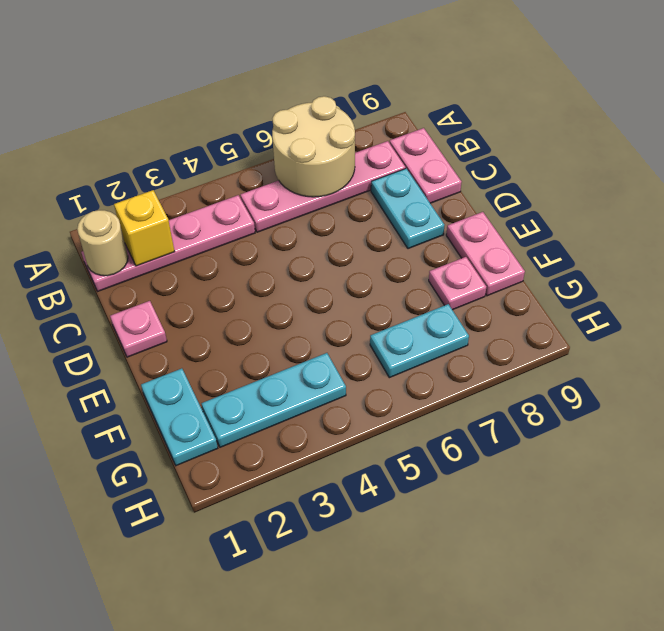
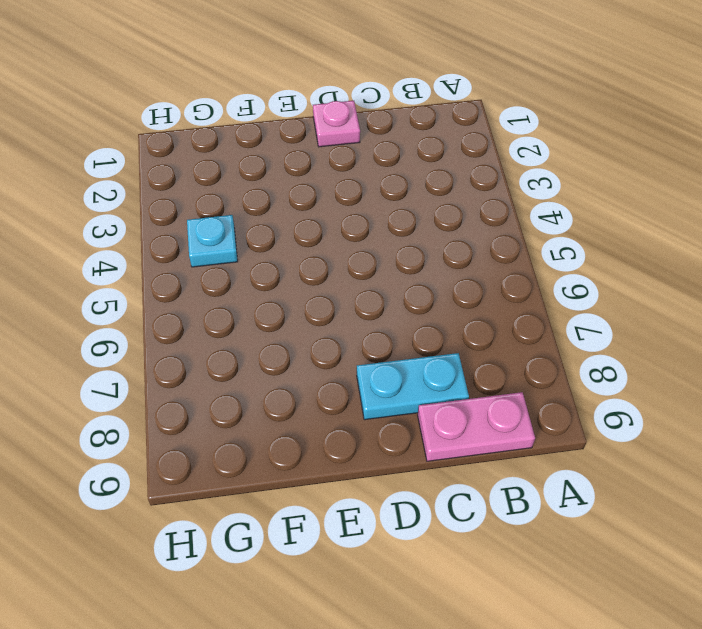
cyan plate G4 level 1 -> cyan plate G2:G4 level 1
none -> pink plate B1:B4 level 1
none -> pink plate B5:B8 level 1
none -> pink plate E9:F9 level 1

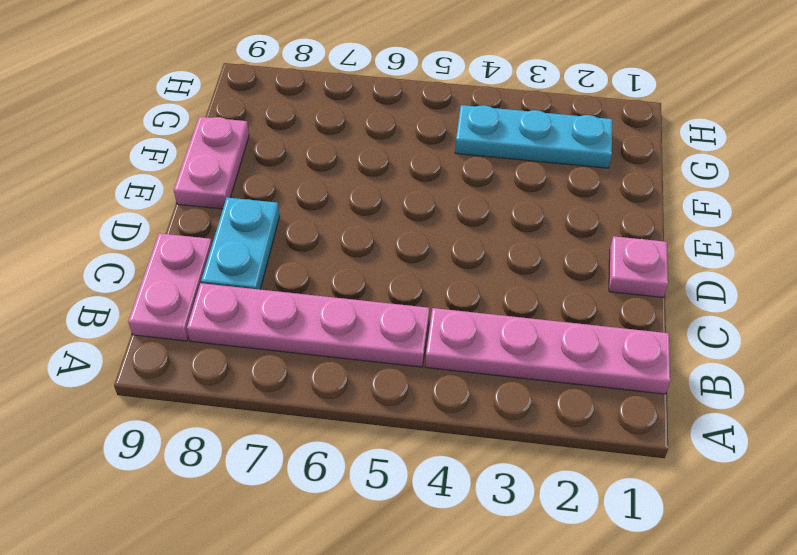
none -> cyan plate F1:G1 level 1
none -> pink plate F8 level 1
none -> cyan plate G6:G7 level 1

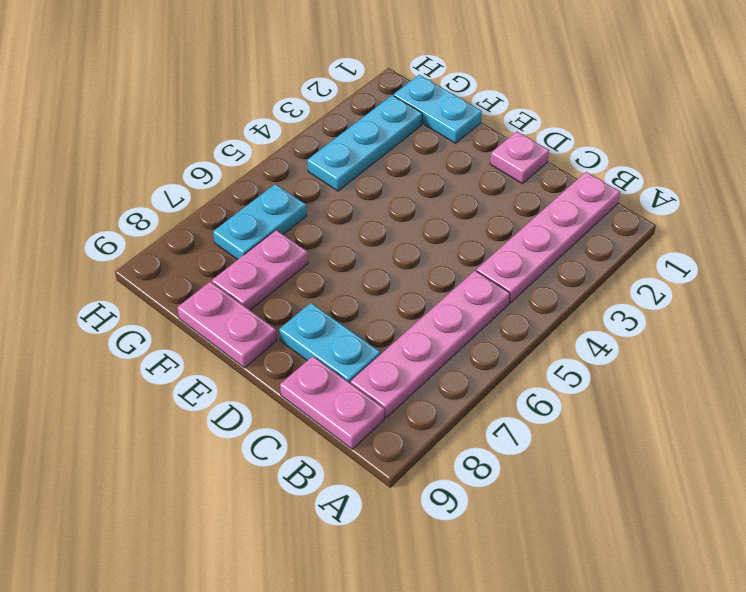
pink plate F7:F8 level 1 -> pink plate F8 level 1
none -> tan round brick A6:B7 level 2
none -> tan round brick B1 level 2
none -> yellow brick B2 level 2

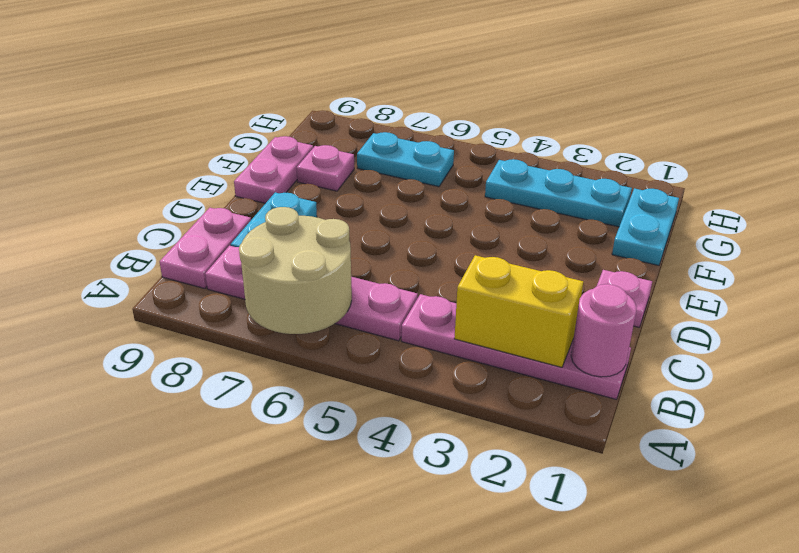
pink round brick B1 level 2 -> tan round brick B1 level 2
yellow brick B2:B3 level 2 -> yellow brick B2 level 2

